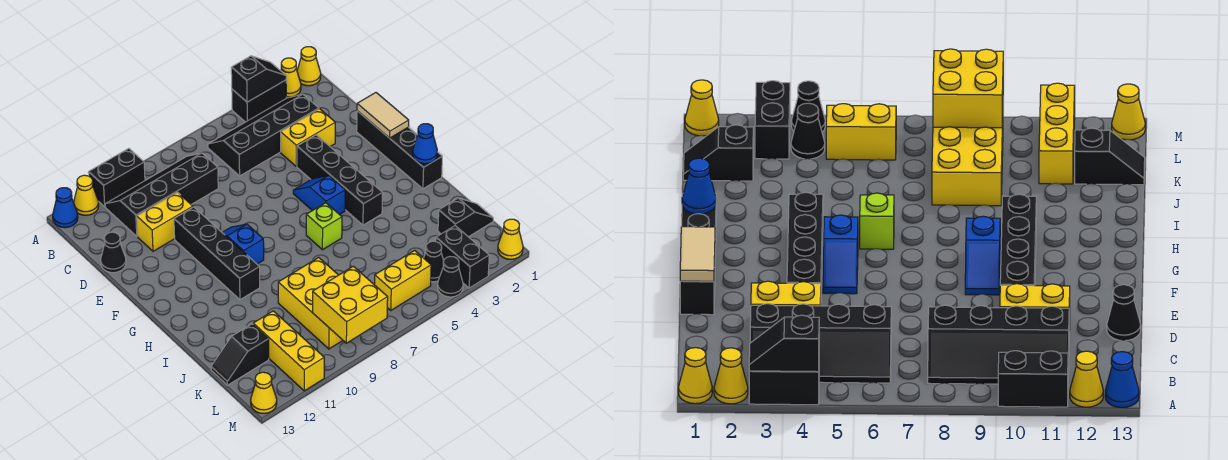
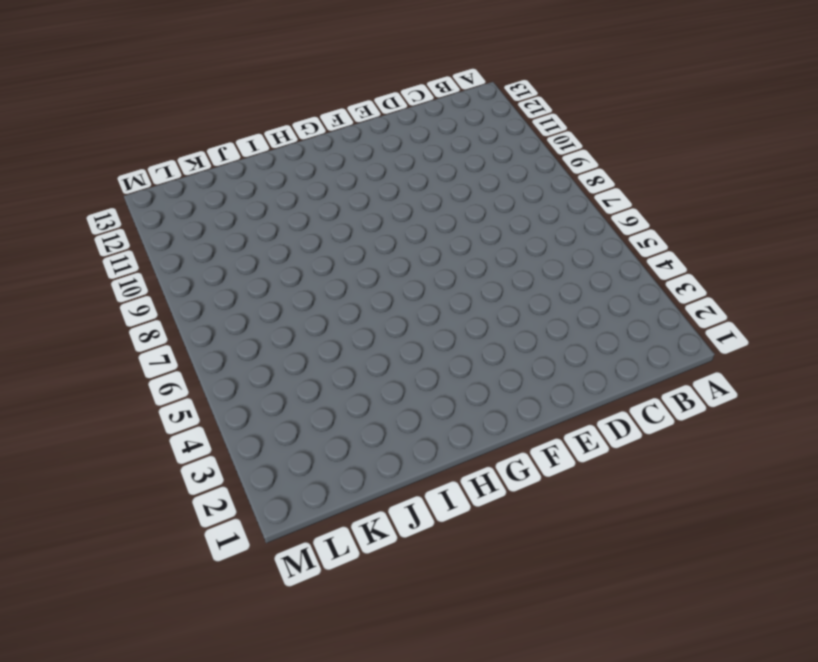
none -> yellow cone A1 level 1
none -> yellow cone A2 level 1
none -> black brick A3:A4 level 1
none -> black brick A10:A11 level 1

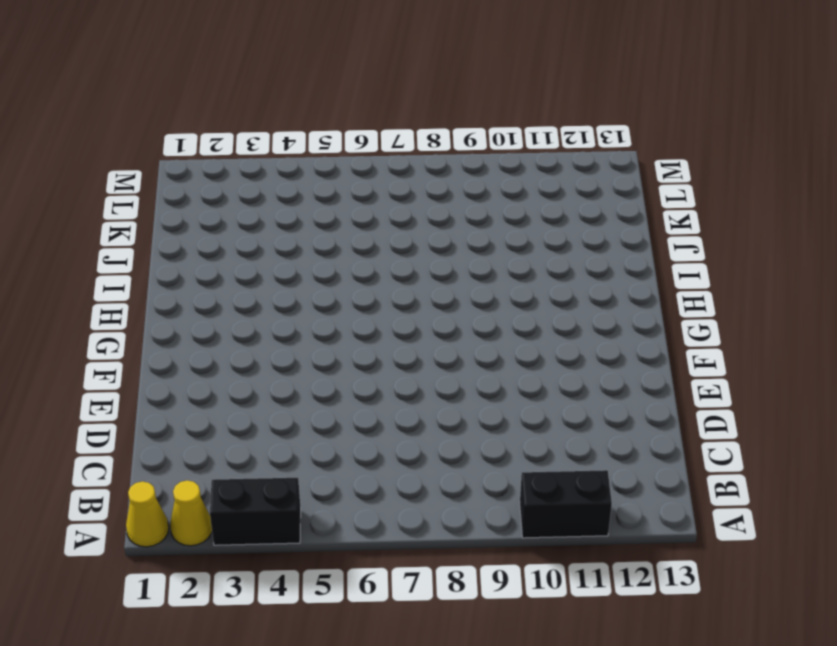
none -> yellow cone A12 level 1
none -> blue cone A13 level 1
none -> black slope B3:C6 level 1 top C
none -> black slope B8:C11 level 1 top C

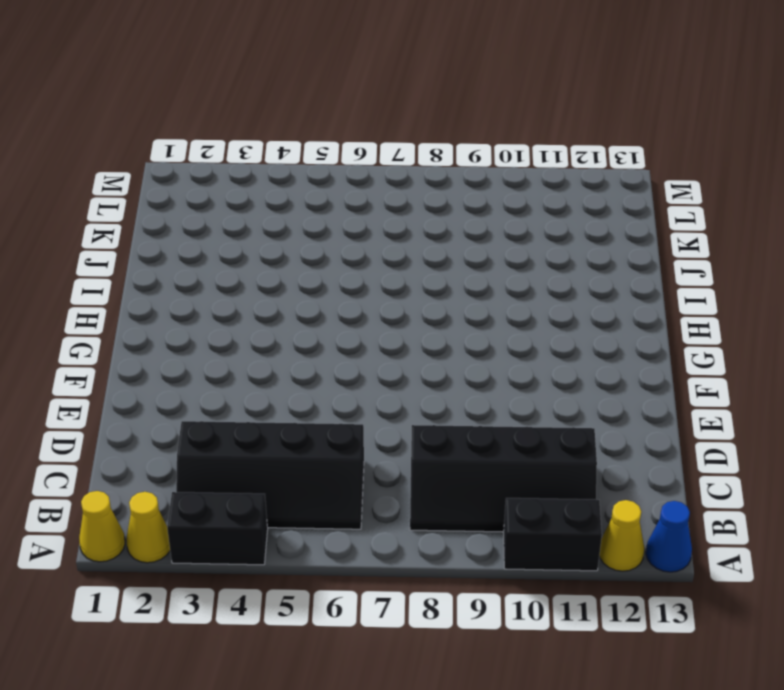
none -> yellow brick D3:D4 level 1
none -> yellow brick D10:D11 level 1
none -> black cone D13 level 1
none -> black brick E1:H1 level 1

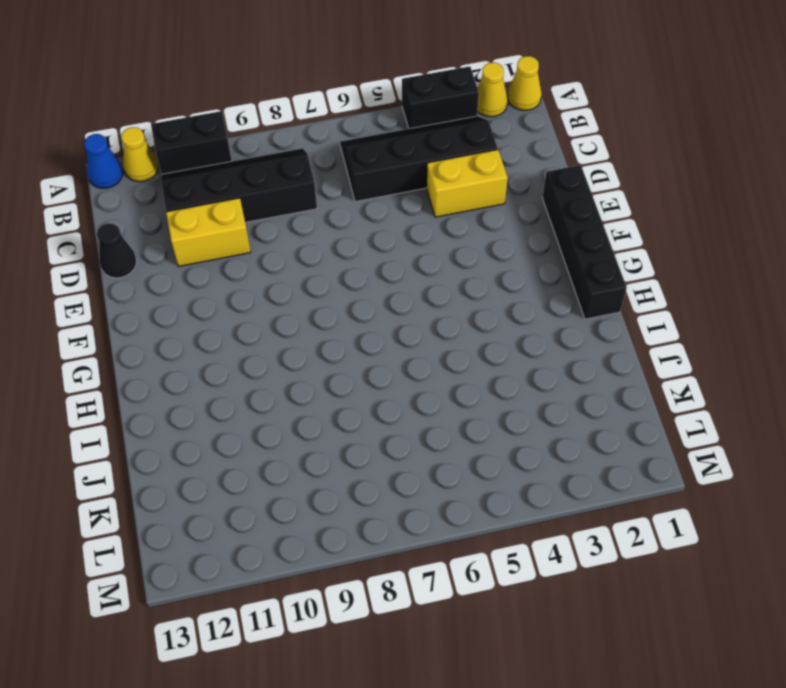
none -> black brick E4:H4 level 1
none -> black brick E10:H10 level 1
none -> blue slope F5:G5 level 1 top G
none -> blue slope F9:G9 level 1 top G

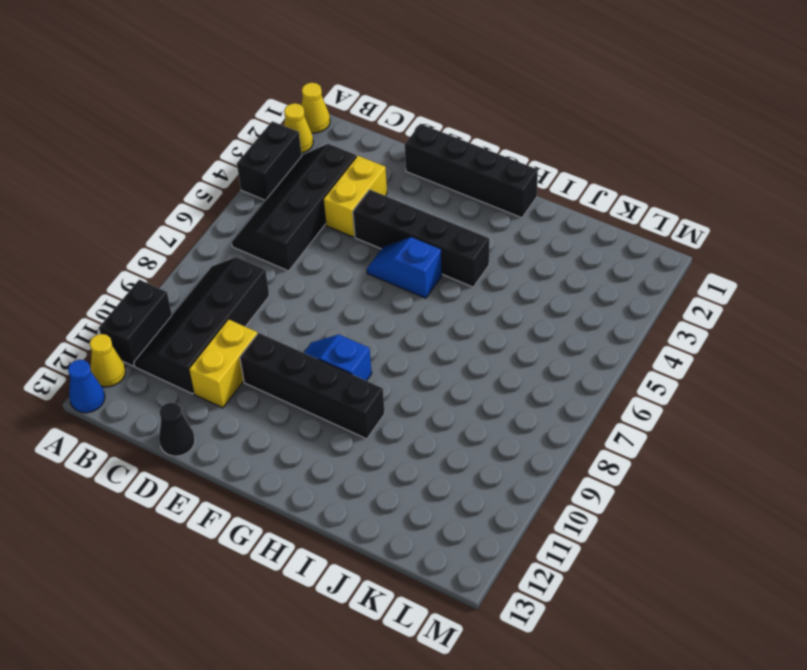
none -> lime brick H6 level 1
none -> yellow brick J8:L9 level 1
none -> black slope K1:K2 level 1 top 2
none -> yellow brick K11:M11 level 1

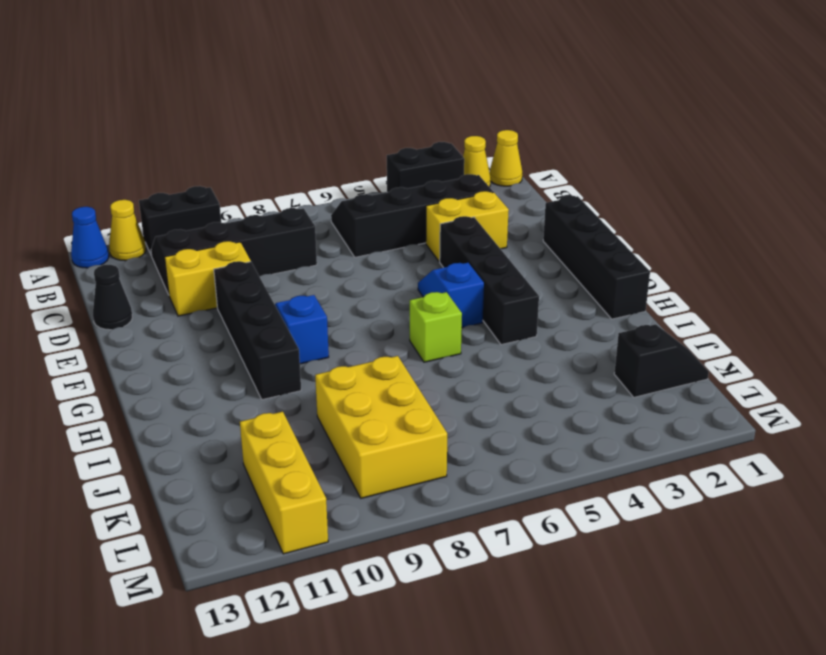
none -> black slope K12:K13 level 1 top 12
none -> black brick L3:M3 level 1
none -> black cone L4 level 1
none -> yellow brick L5:L6 level 1

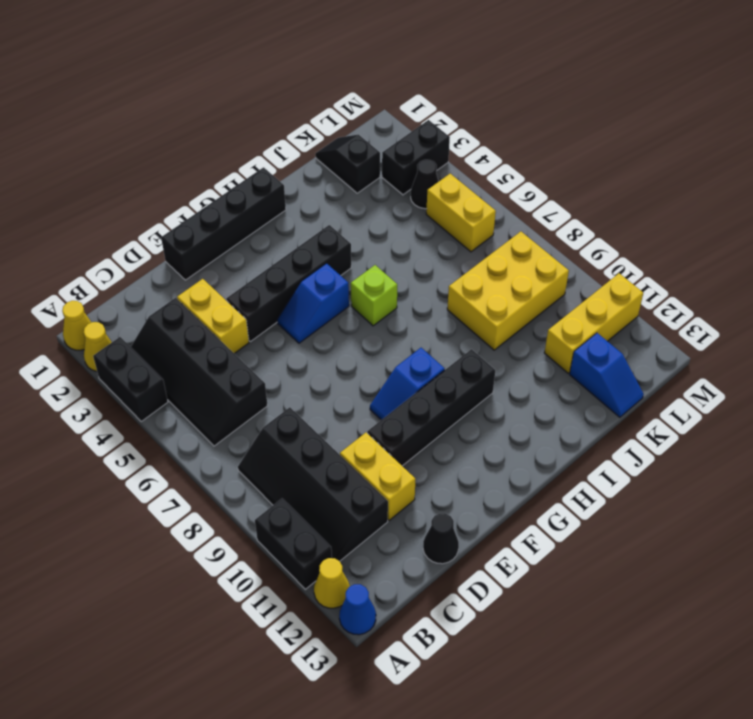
blue slope K12:K13 level 1 top 12 -> black slope K12:K13 level 1 top 12
none -> yellow cone M1 level 1
none -> black cone M4 level 1
none -> yellow cone M13 level 1
none -> black slope A3:A4 level 2 top 4

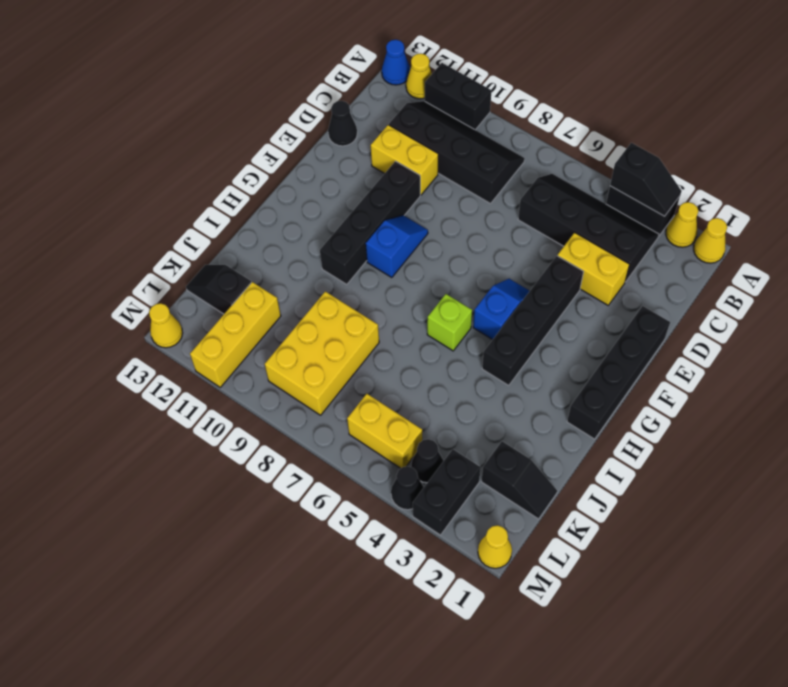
none -> tan tile E1:F1 level 2
none -> blue cone H1 level 2
none -> yellow brick L8:M9 level 2

